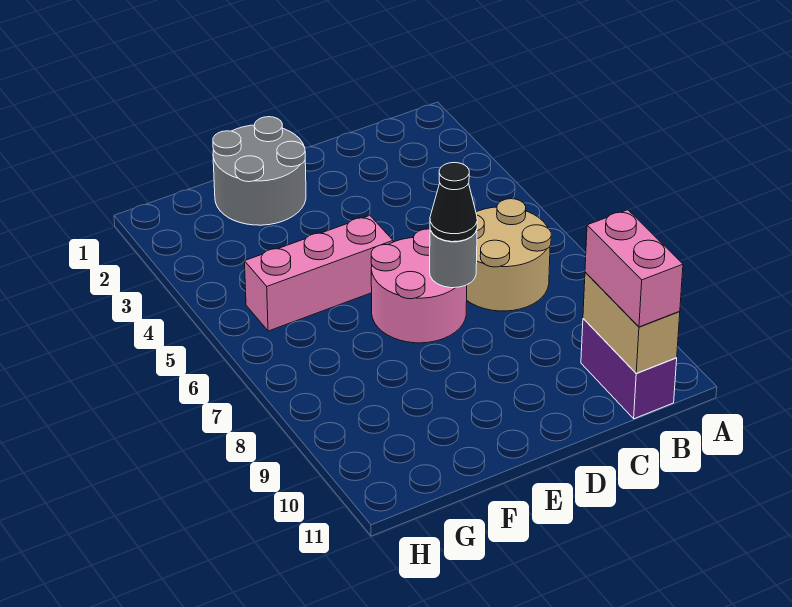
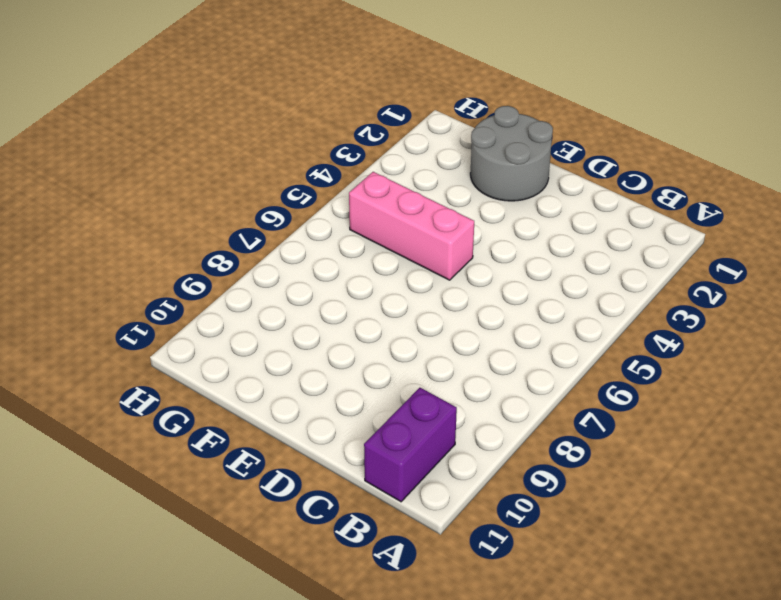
none -> tan round brick B6:C7 level 1
none -> pink round brick D6:E7 level 1

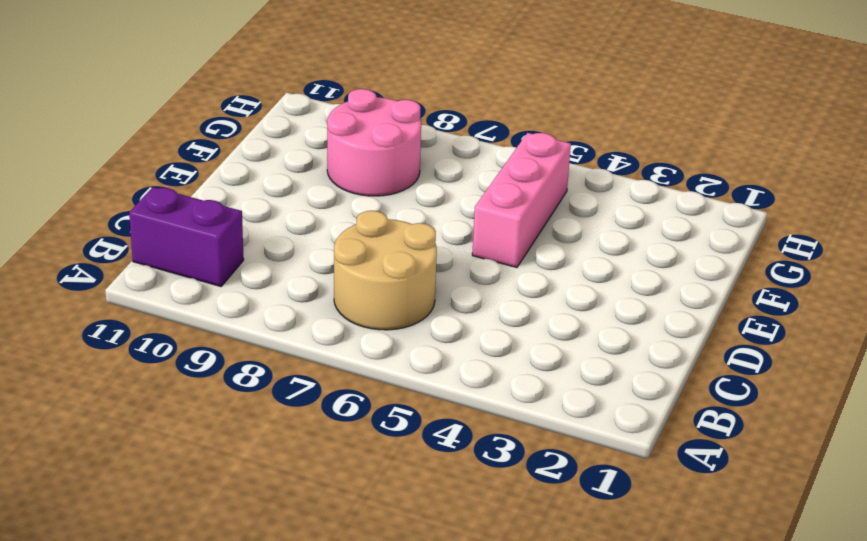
pink round brick F8:G9 level 1 -> pink round brick D6:E7 level 1
none -> grey round brick E1:F2 level 1
none -> tan brick B10:B11 level 2

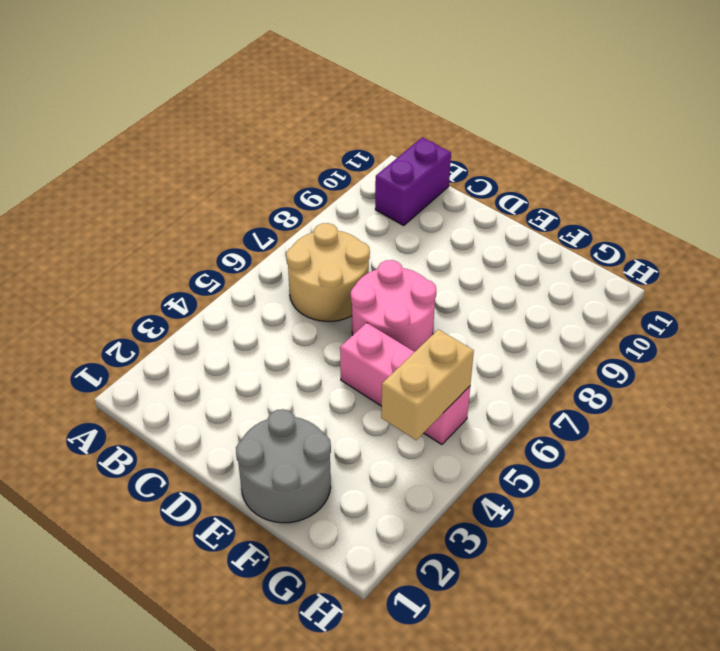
tan brick G4:G5 level 2 -> tan brick B10:B11 level 2
none -> grey round brick D7 level 2
none -> pink brick B10:B11 level 3

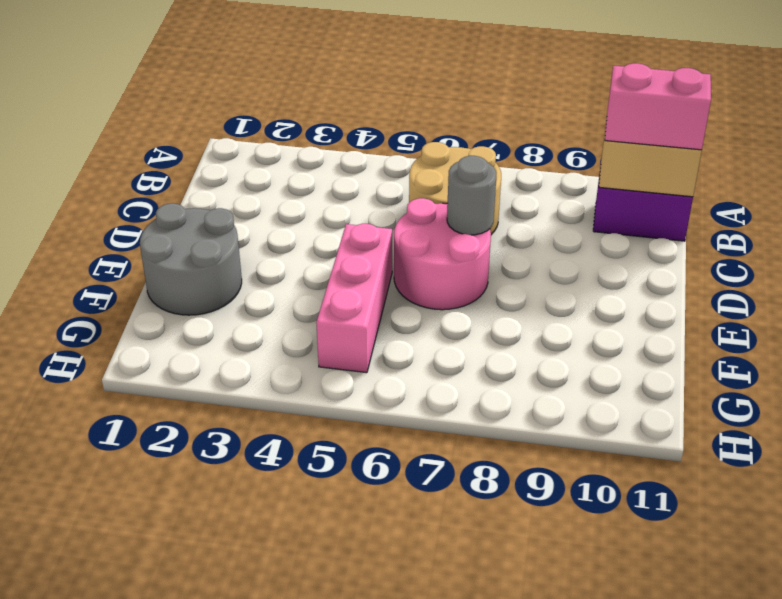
none -> black cone D7 level 3

